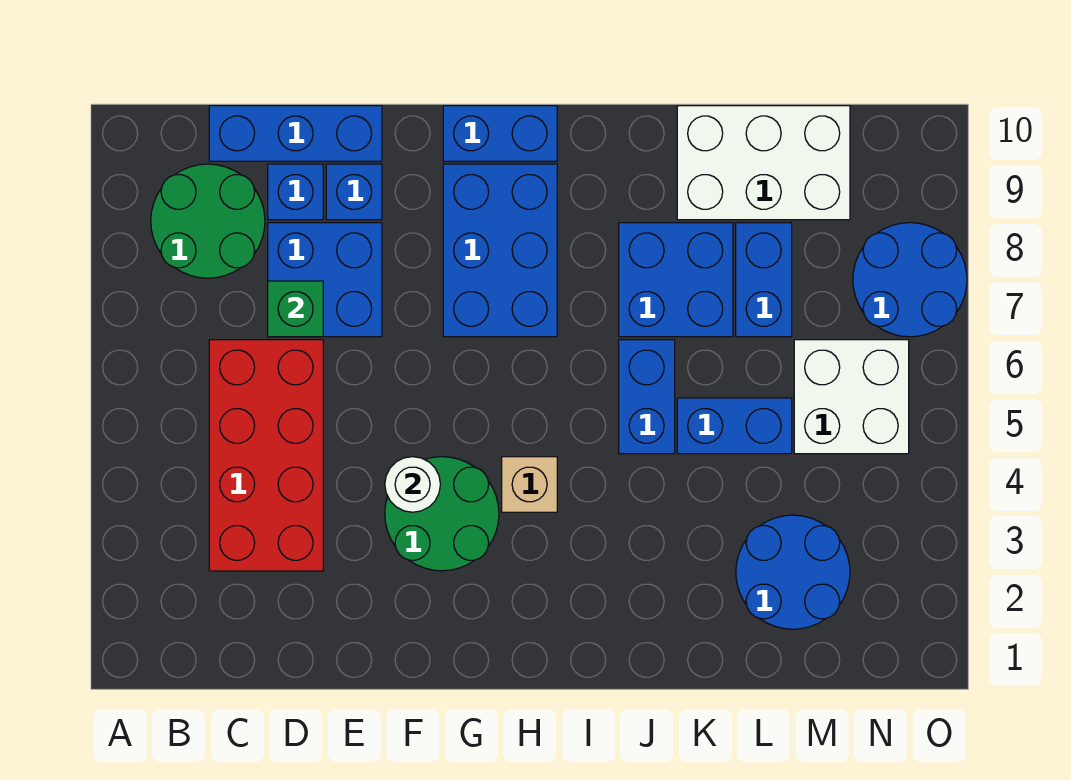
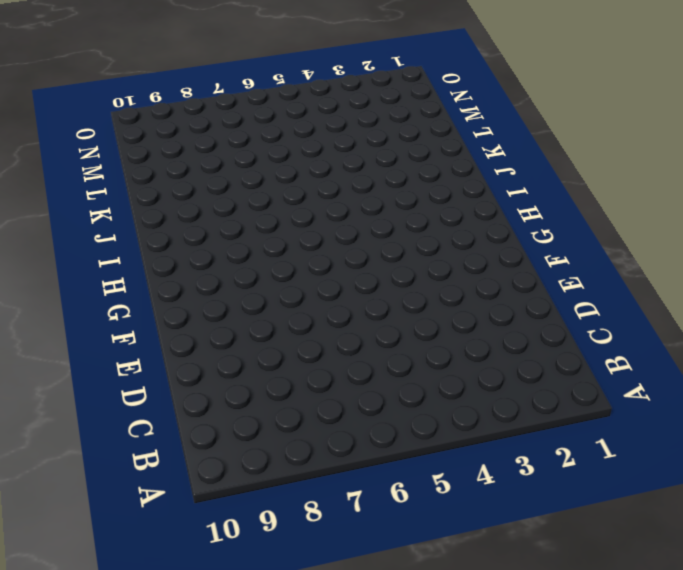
none -> green round brick B8:C9 level 1
none -> red brick C3:D6 level 1
none -> blue brick C10:E10 level 1

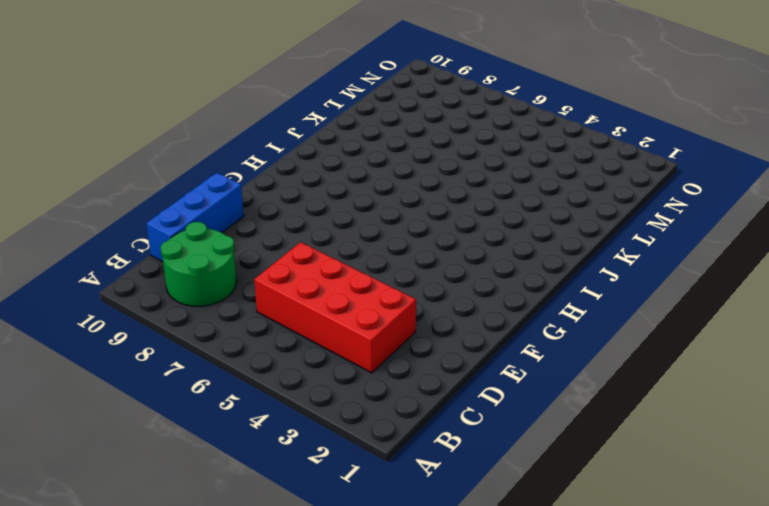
none -> blue brick D7:E8 level 1
none -> blue brick D9 level 1
none -> blue brick E9 level 1

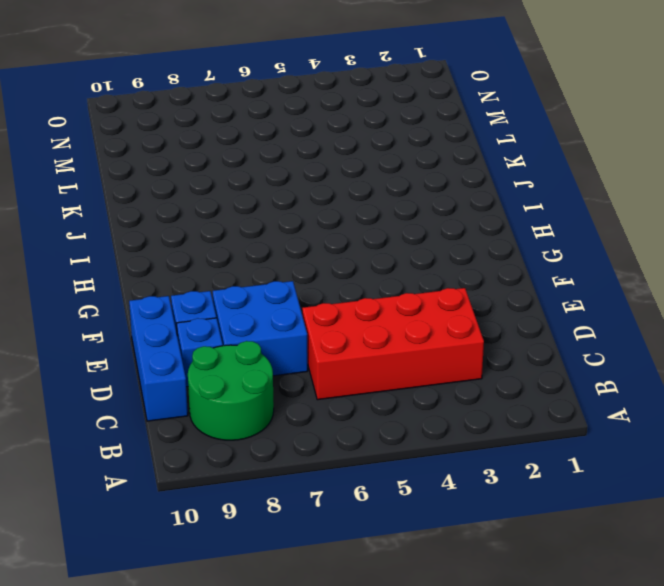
none -> green round brick F3:G4 level 1
none -> blue brick G7:H9 level 1
none -> blue brick G10:H10 level 1

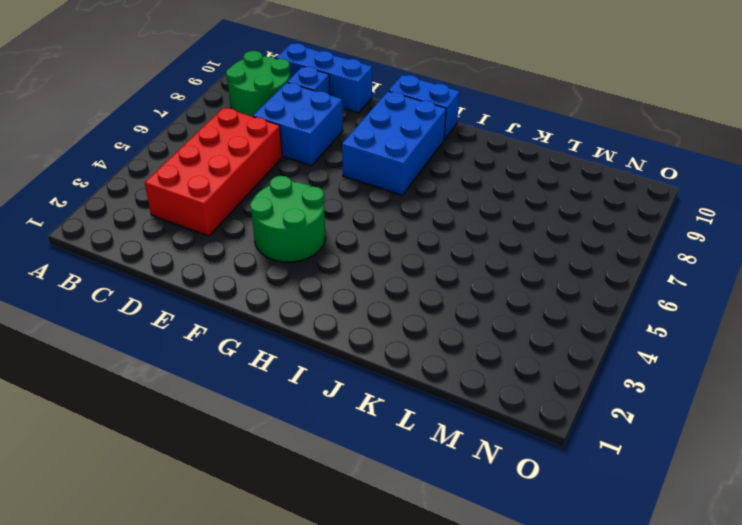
none -> blue brick E9 level 1
none -> tan brick H4 level 1
none -> blue brick J5:J6 level 1

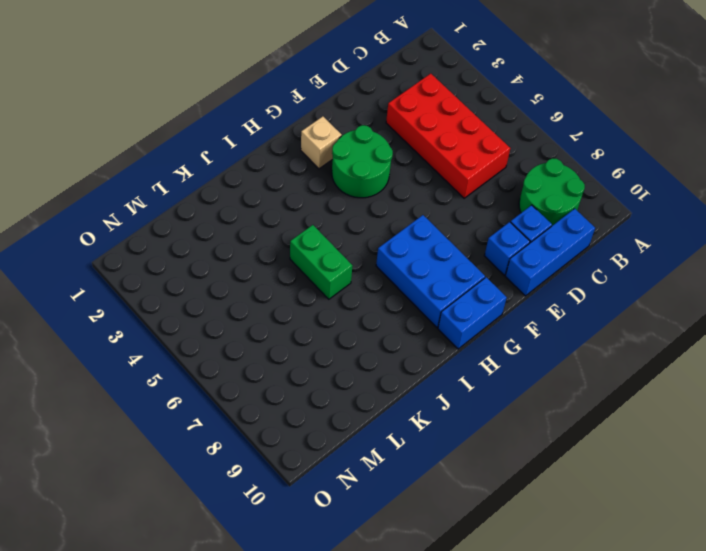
tan brick G2 level 1 -> tan brick H4 level 1
green brick J5:J6 level 1 -> blue brick J5:J6 level 1
none -> blue brick D7:E8 level 1
none -> blue brick J7:K8 level 1
none -> blue brick K5:L5 level 1

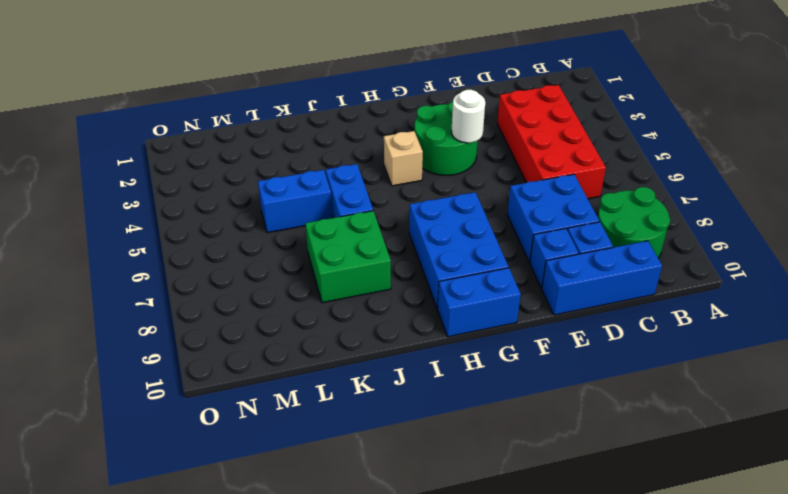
green brick J7:K8 level 1 -> blue brick J7:K8 level 1
none -> white brick K9:M10 level 1
none -> blue round brick L2:M3 level 1
none -> blue brick L7:L8 level 1

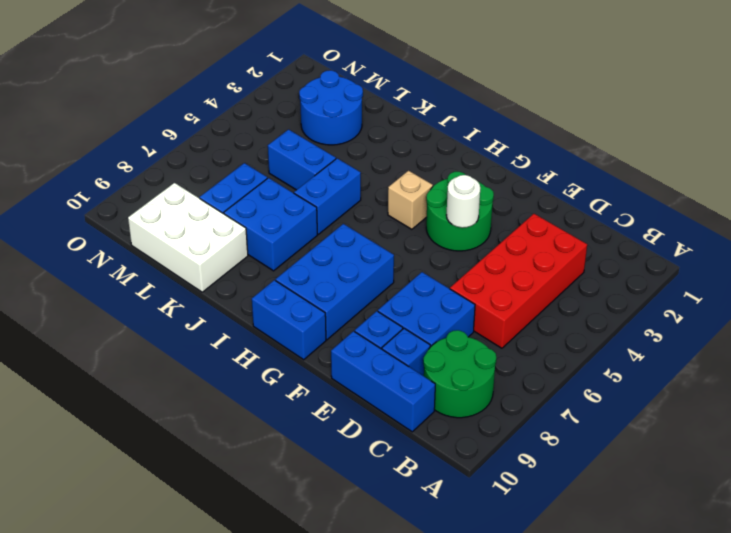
none -> white brick M5:N6 level 1
none -> blue round brick N7:O8 level 1
none -> green brick D7 level 2

